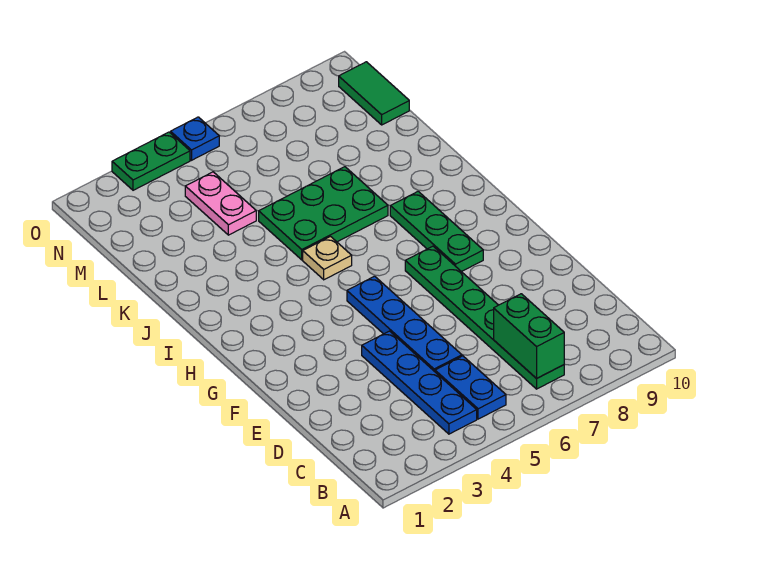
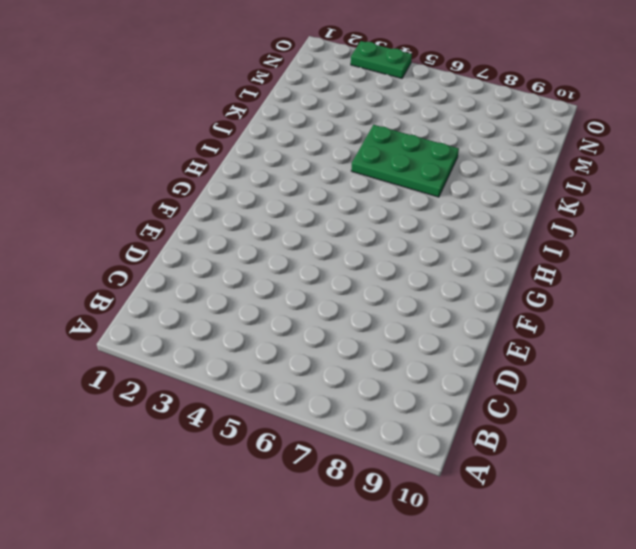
none -> blue plate B4:E4 level 1
none -> blue plate B5:C5 level 1
none -> green plate B7:G7 level 1

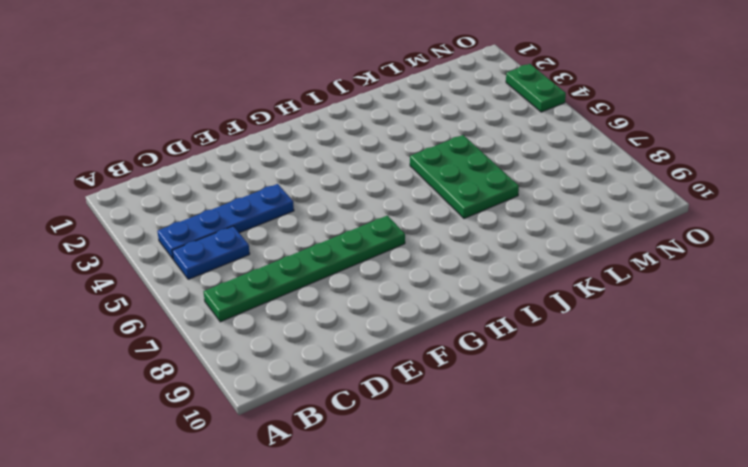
none -> blue plate D5:G5 level 1
none -> green plate G8:I8 level 1
none -> tan plate I5 level 1

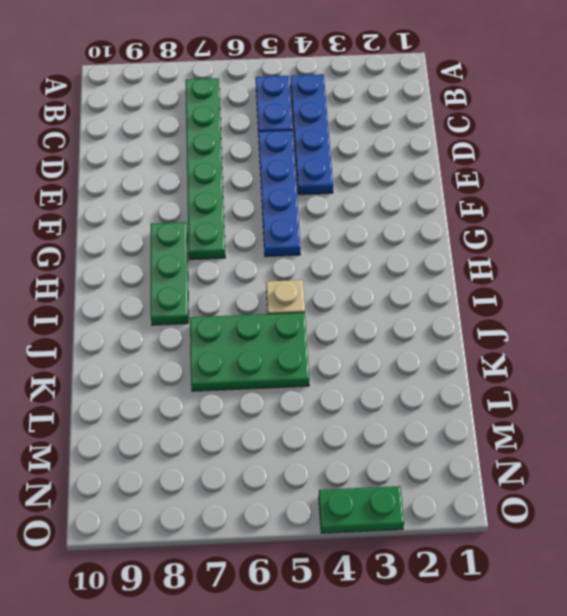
none -> pink plate L4:M4 level 1
none -> green tile M10:N10 level 1
none -> blue plate O5 level 1

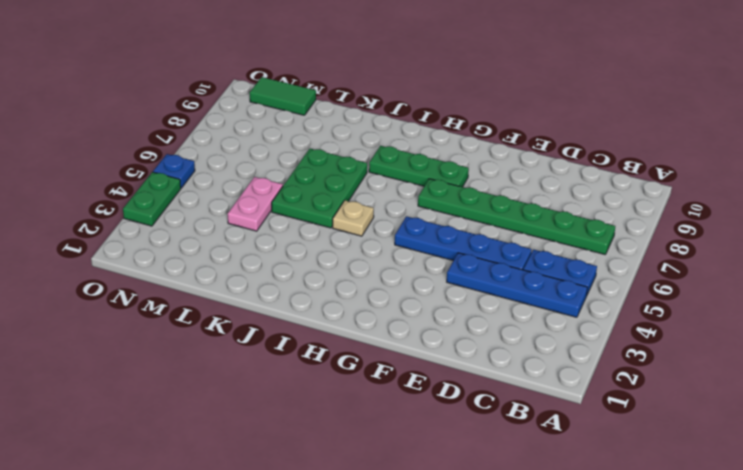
pink plate L4:L5 level 1 -> pink plate L4:M4 level 1
none -> green brick B7:C7 level 2

